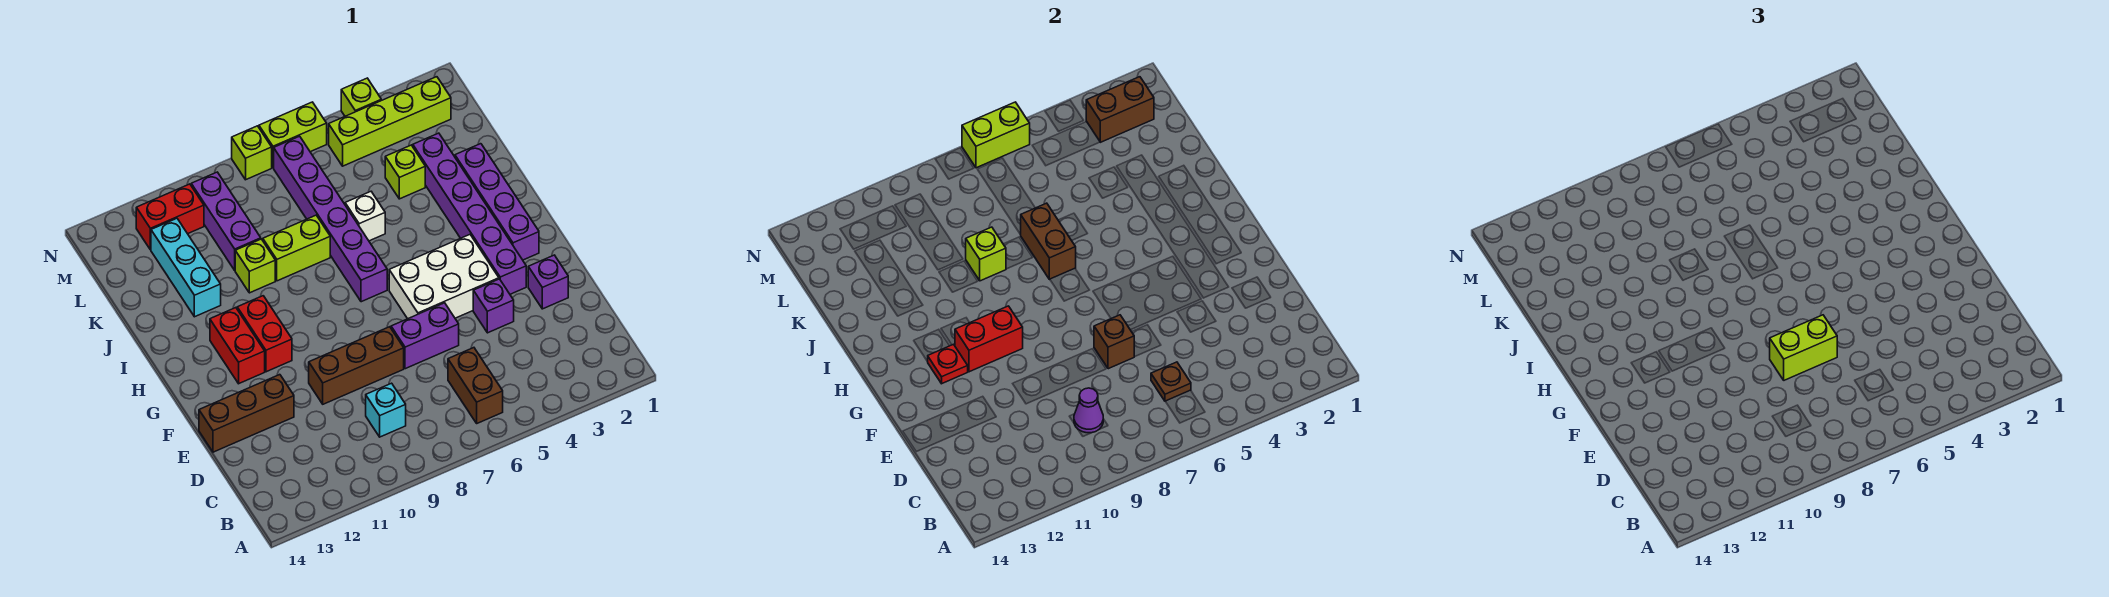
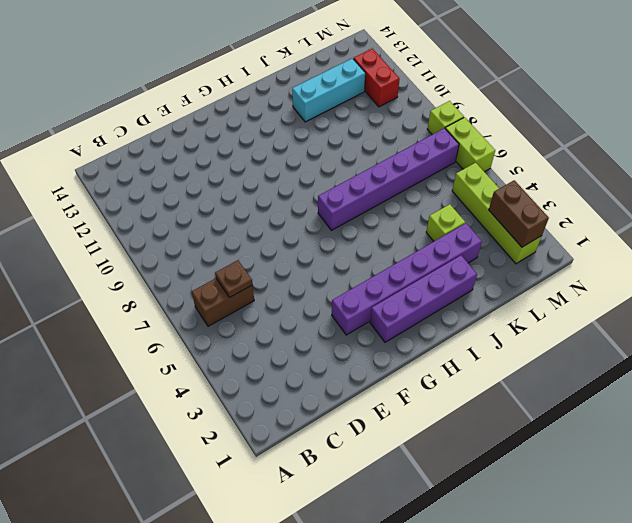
none -> cyan brick C9 level 1
none -> purple brick E2 level 1
none -> purple brick E4 level 1
none -> purple brick E6:E7 level 1

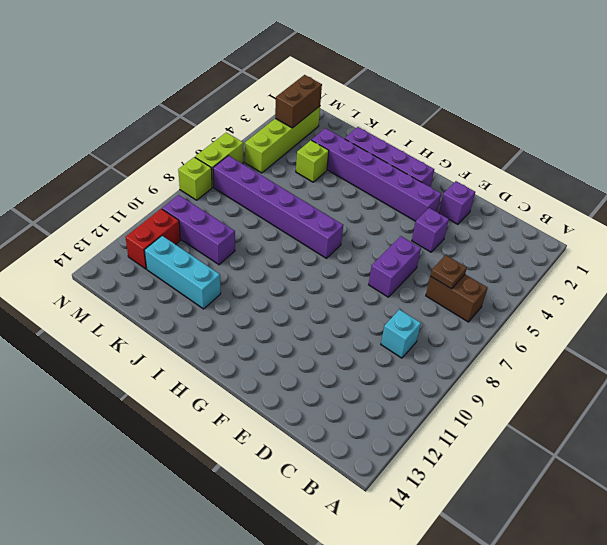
none -> brown brick E8:E10 level 1
none -> brown brick E12:E14 level 1
none -> white brick F4:G6 level 1
none -> red brick G11:H11 level 1

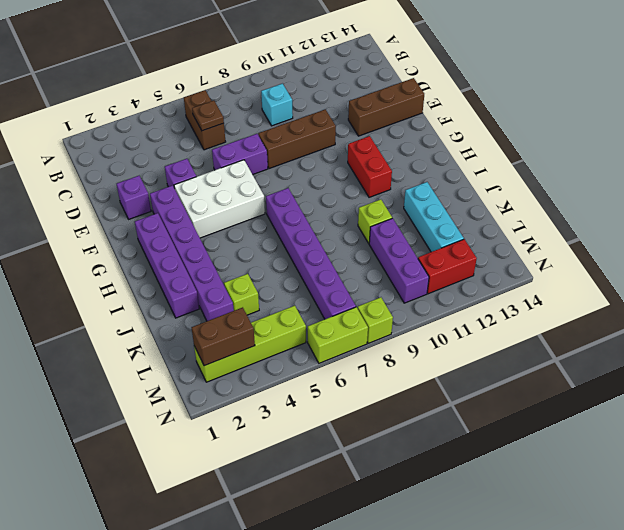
none -> red brick G12:H12 level 1
none -> white brick J6 level 1
none -> lime brick J8:J9 level 1
none -> lime brick N4 level 1

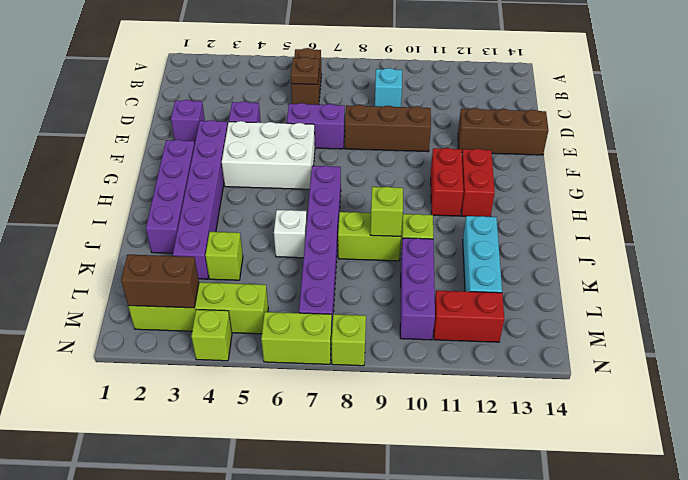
none -> purple cone C9 level 2
none -> brown brick E7 level 2
none -> red brick G10:G11 level 2
none -> red plate G12 level 2

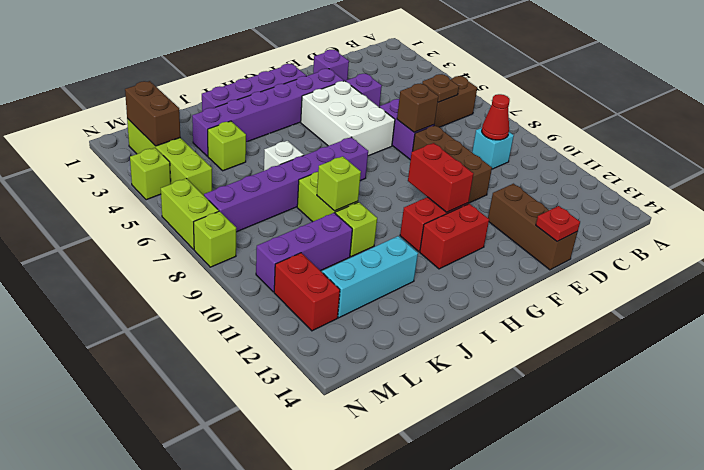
red cone C9 level 2 -> purple cone C9 level 2
red plate E14 level 2 -> red plate G12 level 2
none -> brown brick I7:J7 level 2
none -> lime brick N6:N7 level 2
none -> lime brick E7:E8 level 3

